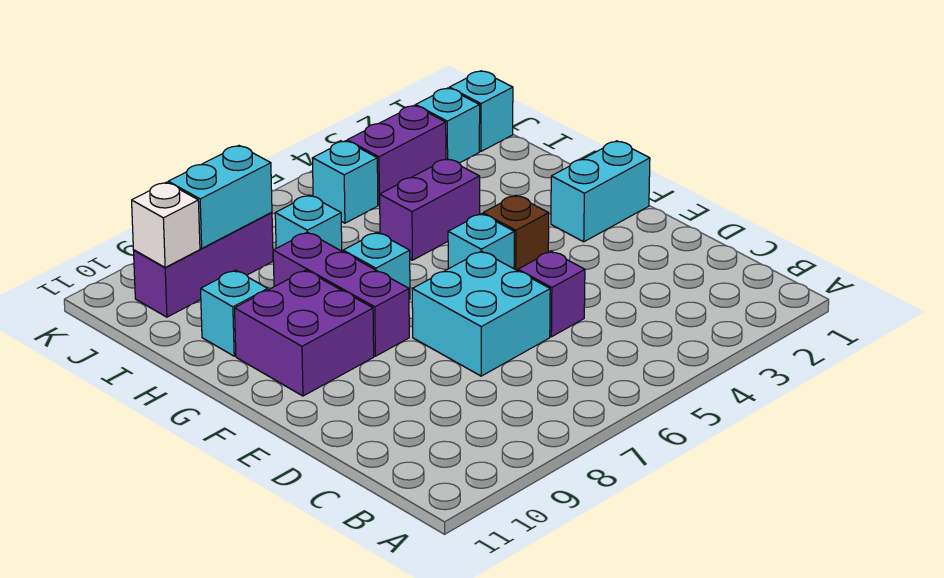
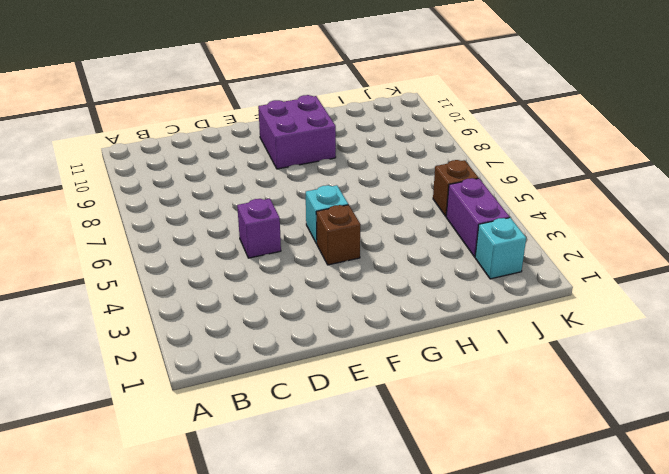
brown brick J5 level 1 -> cyan brick J5 level 1
none -> cyan brick D6:E7 level 1
none -> cyan brick F1:F2 level 1
none -> purple brick F8:H8 level 1

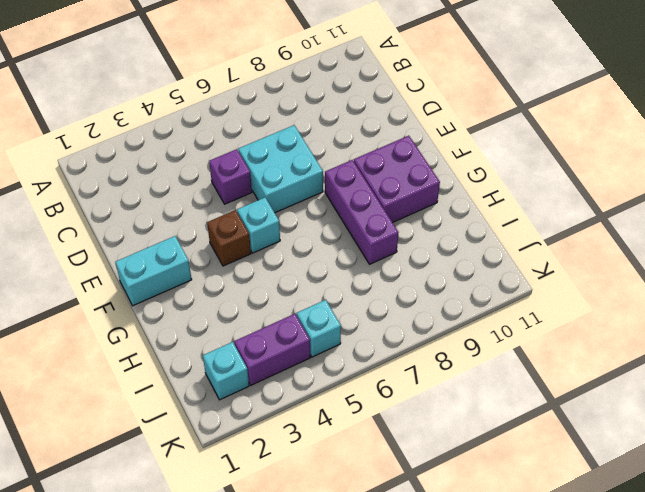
none -> cyan brick G7 level 1
none -> purple brick H4:H5 level 1
none -> cyan brick H10 level 1

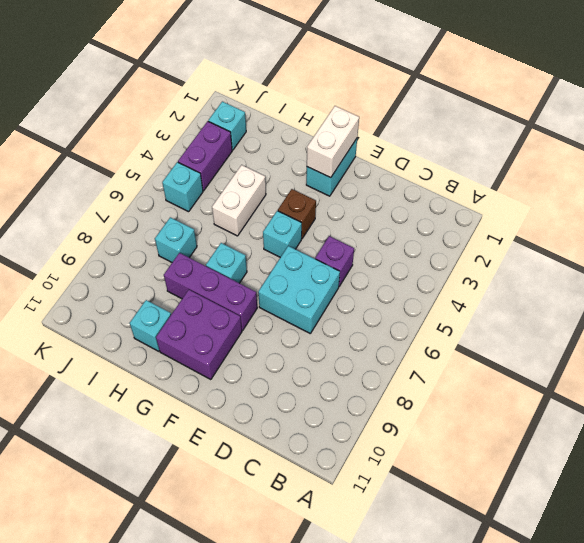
white brick F1:F2 level 2 -> none
white brick H4:H5 level 1 -> purple brick H4:H5 level 1
none -> cyan brick J1 level 1
none -> purple brick J8:J10 level 1
none -> cyan brick J8:J9 level 2

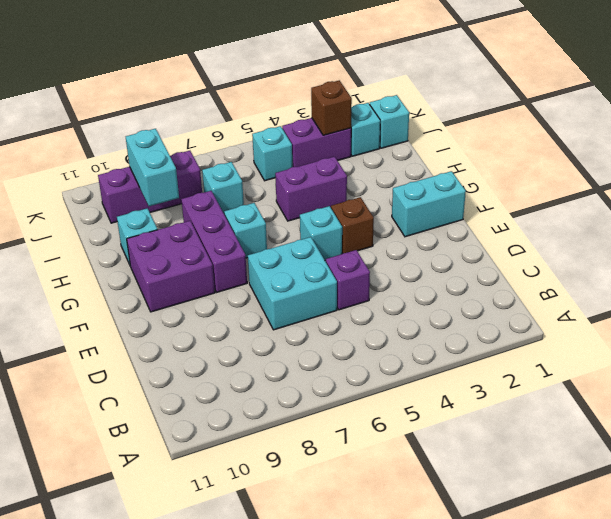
cyan brick I9:J9 level 2 -> cyan brick J8:J9 level 2
brown brick J3 level 2 -> none
none -> white brick J10 level 2

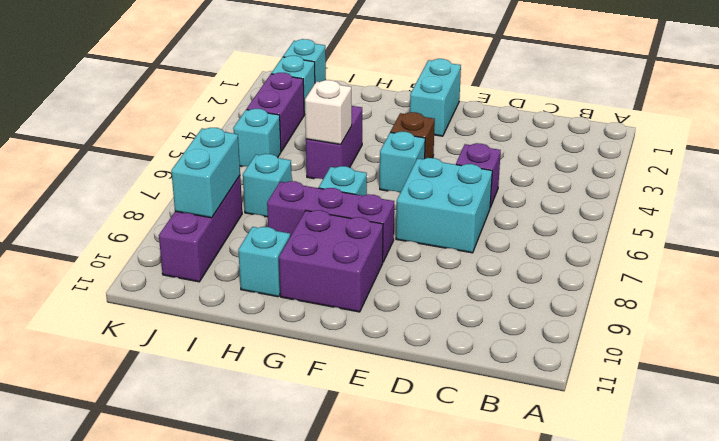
white brick H5 level 2 -> white brick J10 level 2

